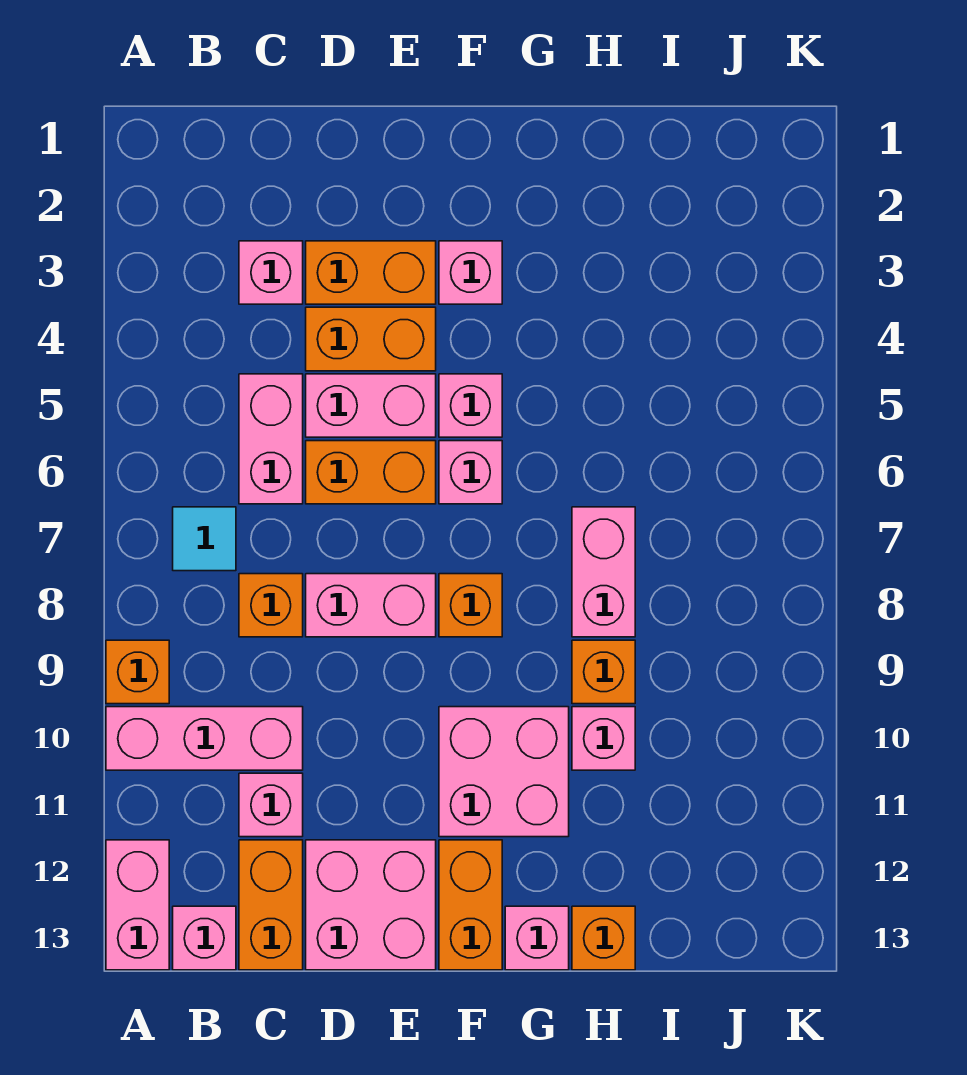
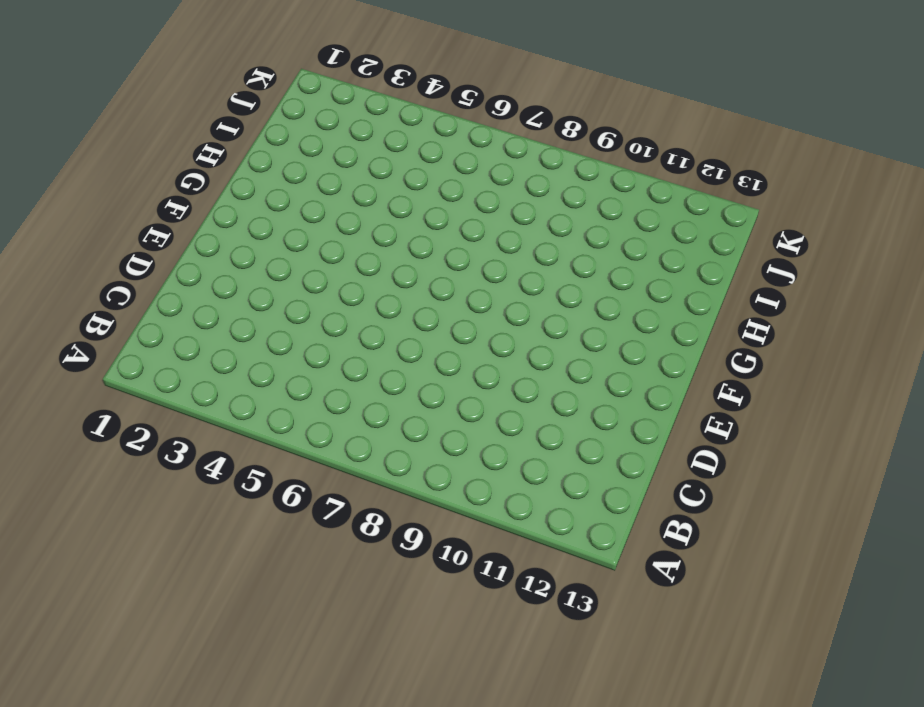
none -> orange brick A9 level 1
none -> pink brick A10:C10 level 1
none -> pink brick A12:A13 level 1

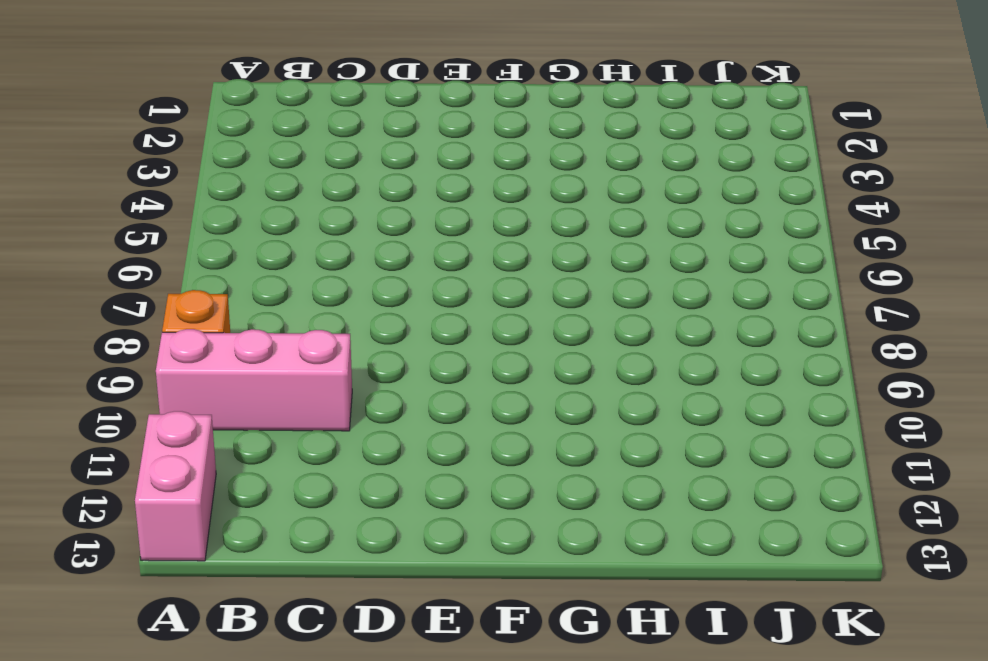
none -> cyan tile B7 level 1
none -> pink brick B13 level 1
none -> pink brick C3 level 1

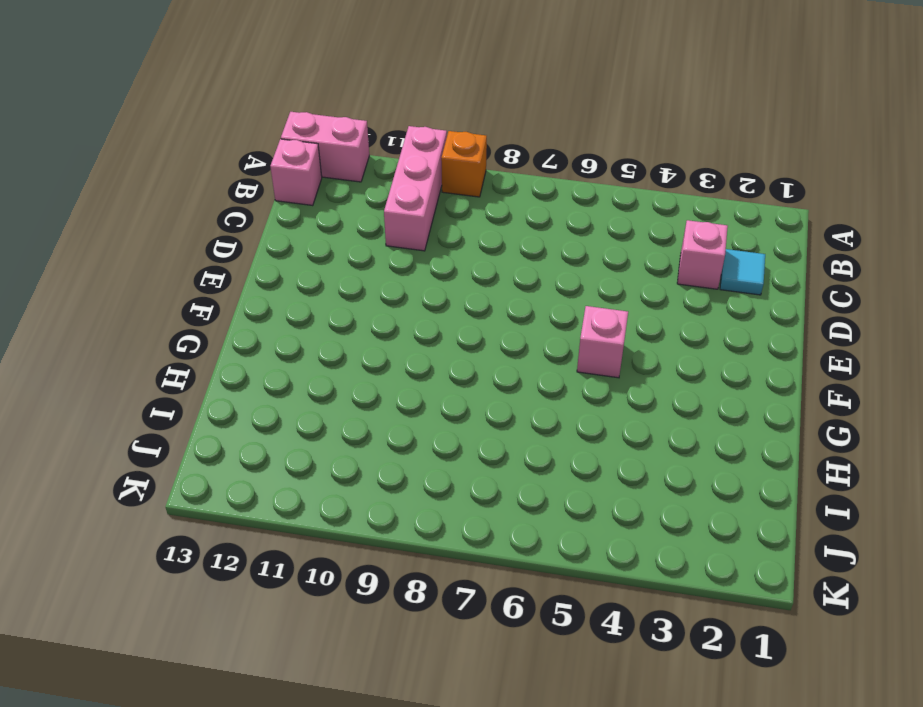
cyan tile C2 level 1 -> cyan tile B7 level 1
none -> pink brick C5:C6 level 1
none -> orange brick C8 level 1
none -> pink brick C11 level 1

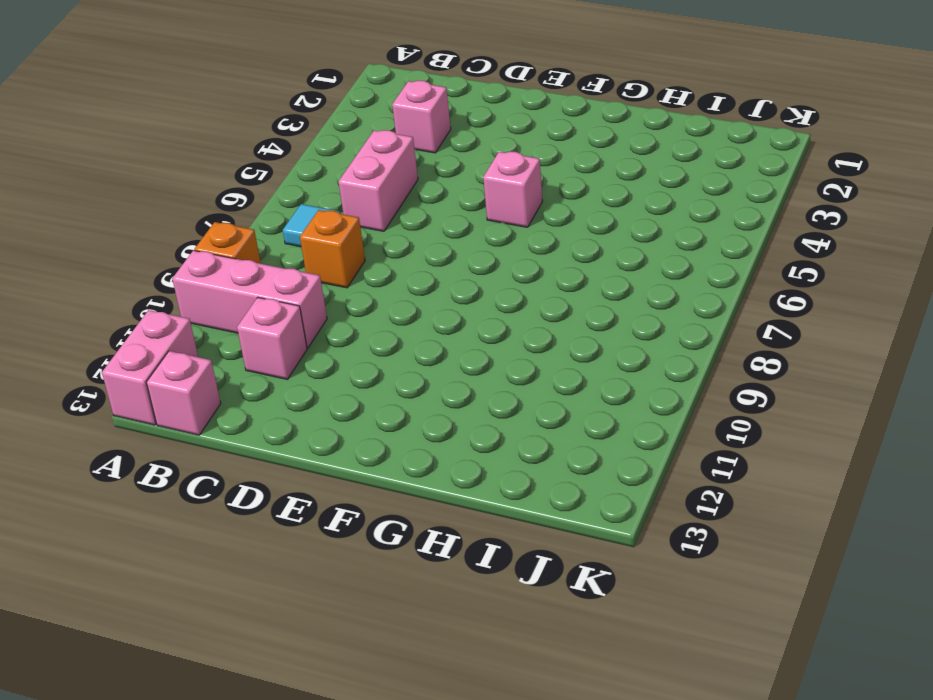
none -> orange brick C12:C13 level 1
none -> orange brick D3:E3 level 1
none -> orange brick D4:E4 level 1

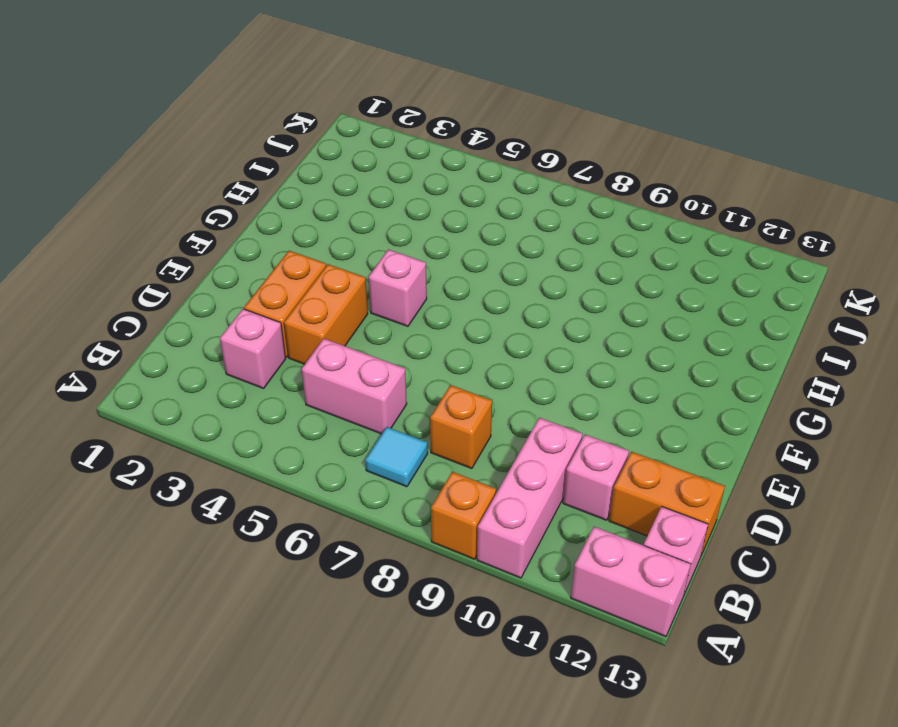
none -> pink brick D5:E5 level 1
none -> orange brick D6:E6 level 1
none -> pink brick D8:E8 level 1

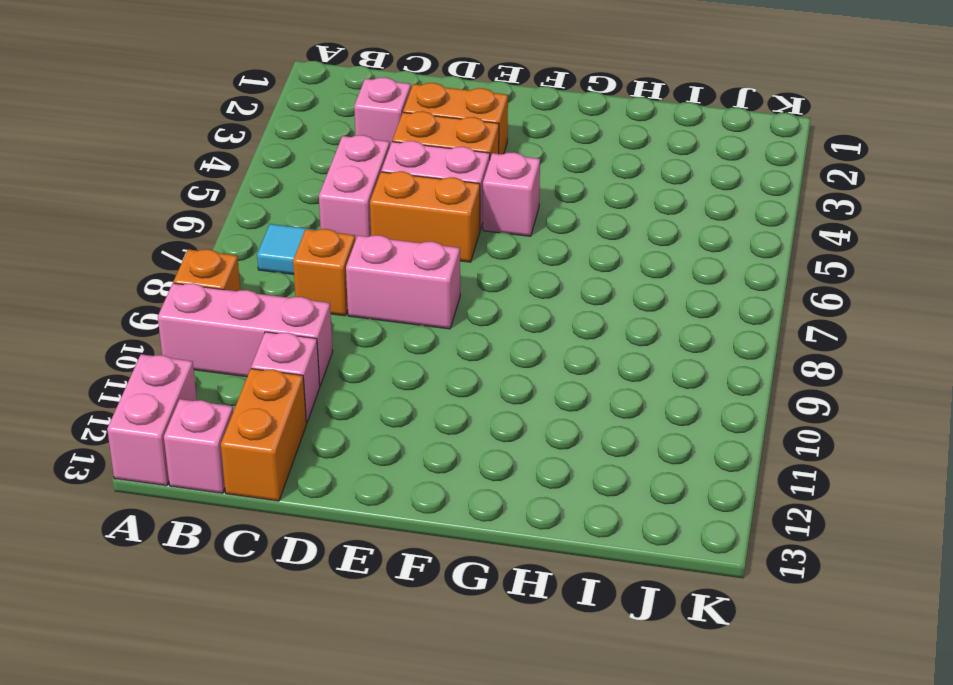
none -> pink brick D12:E13 level 1
none -> pink brick F3 level 1
none -> pink brick F6 level 1

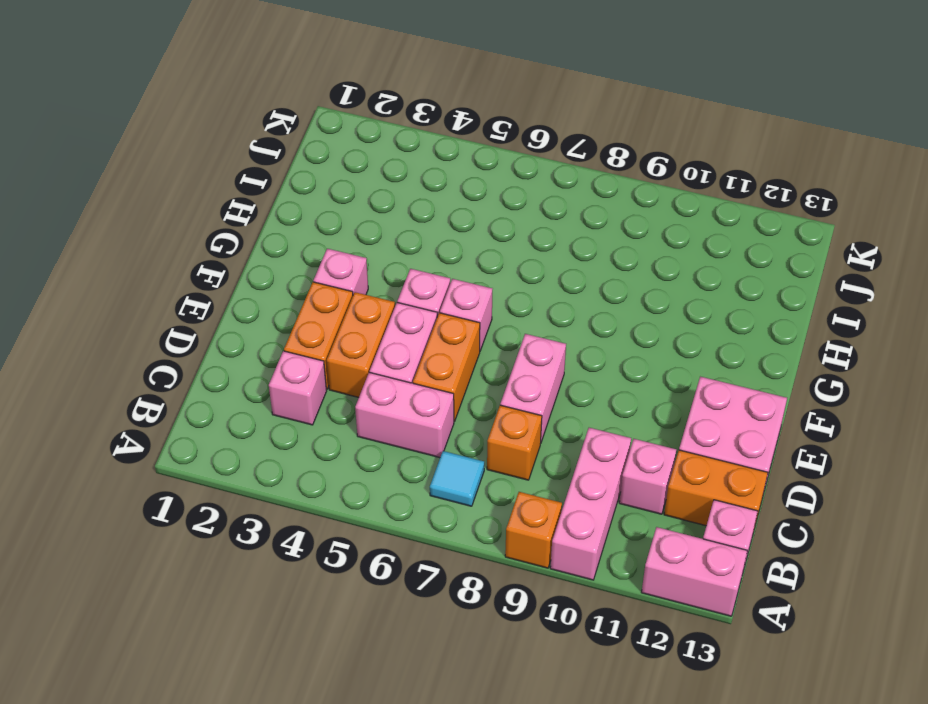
none -> orange brick F8 level 1
none -> pink brick F10:G11 level 1
none -> orange brick F12:F13 level 1

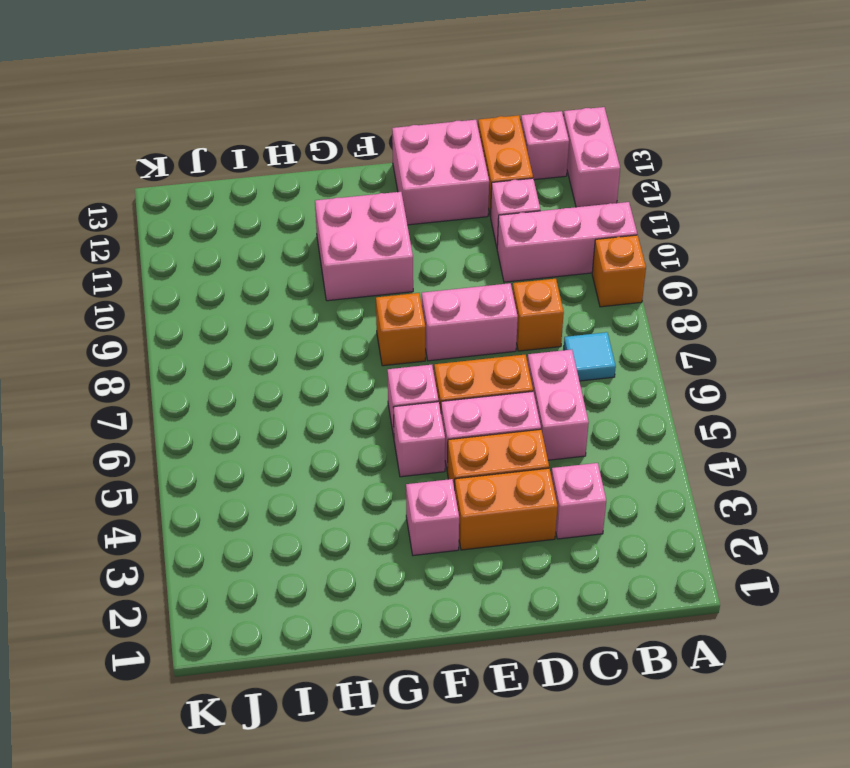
none -> orange brick F12:F13 level 1
none -> pink brick G13 level 1
none -> pink brick H7:H8 level 1

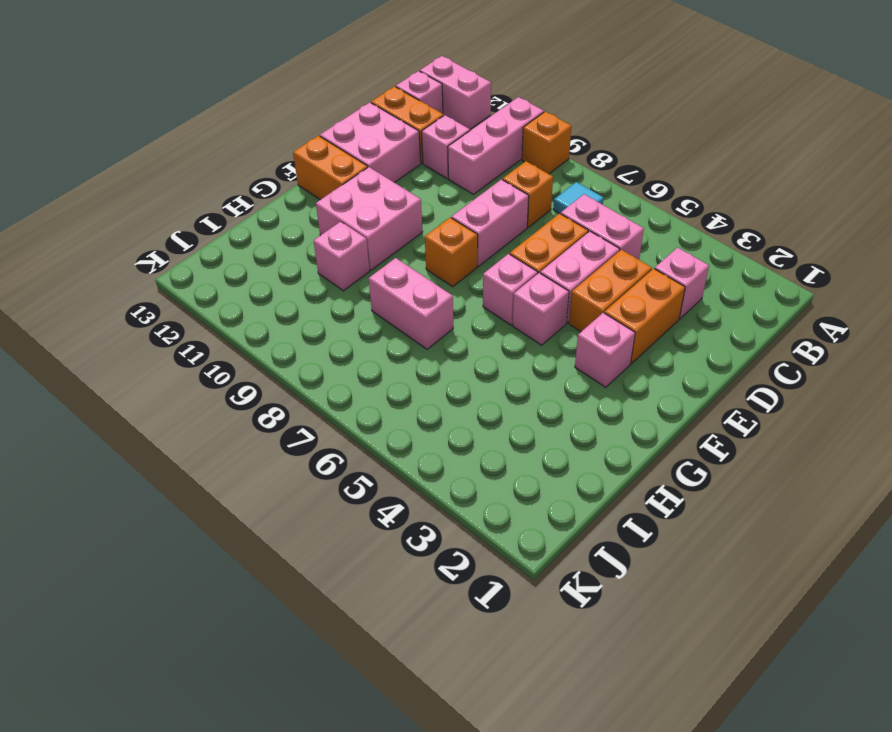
none -> pink brick G13 level 1
none -> orange brick H9 level 1
none -> orange brick H13 level 1

